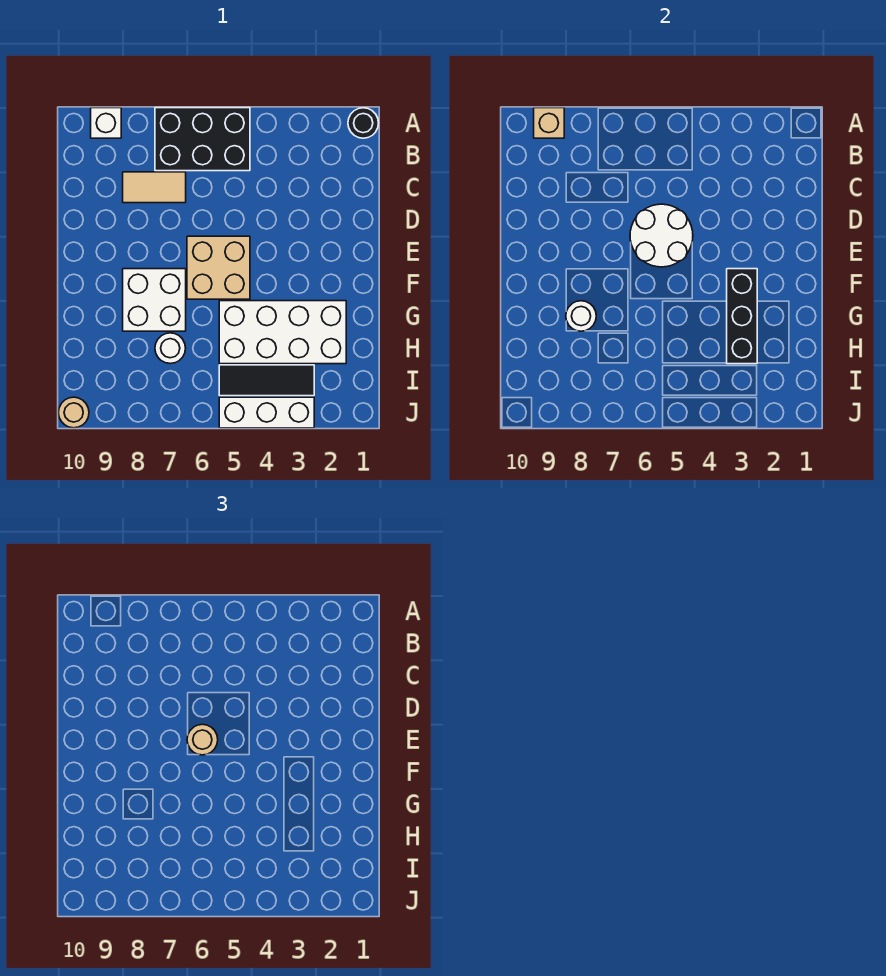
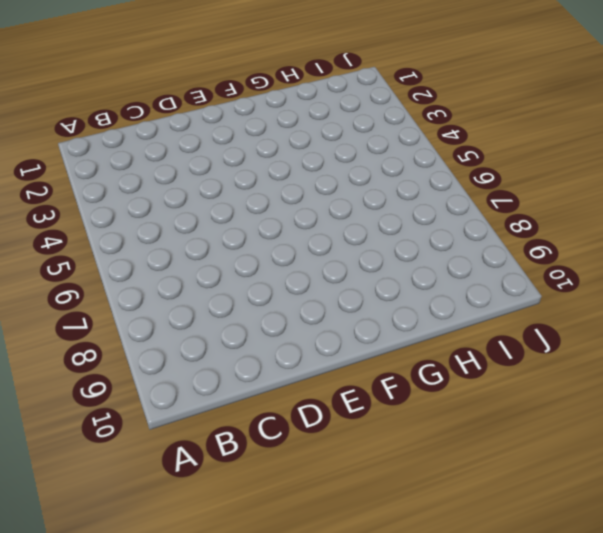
none -> black round brick A1 level 1
none -> black brick A5:B7 level 1
none -> white brick A9 level 1

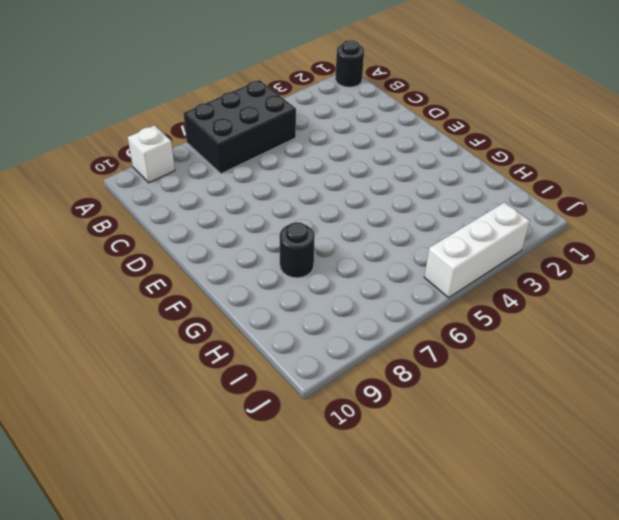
black round brick G8 level 1 -> white brick F7:G8 level 1
none -> tan tile C7:C8 level 1
none -> tan brick E5:F6 level 1
none -> white brick G2:H5 level 1

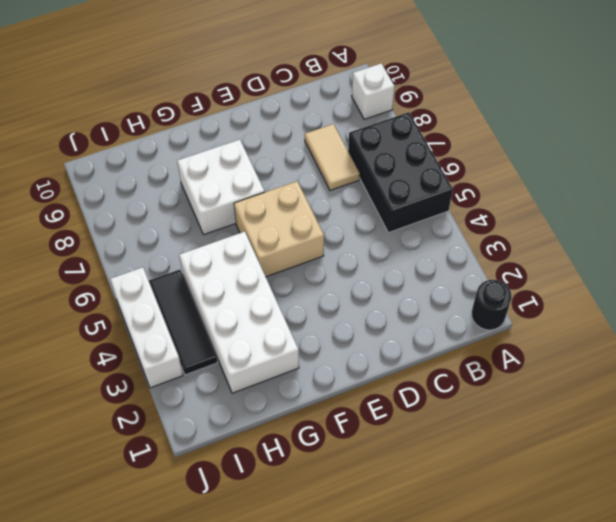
none -> white round brick H7 level 1
none -> tan round brick J10 level 1
none -> tan brick A9 level 2

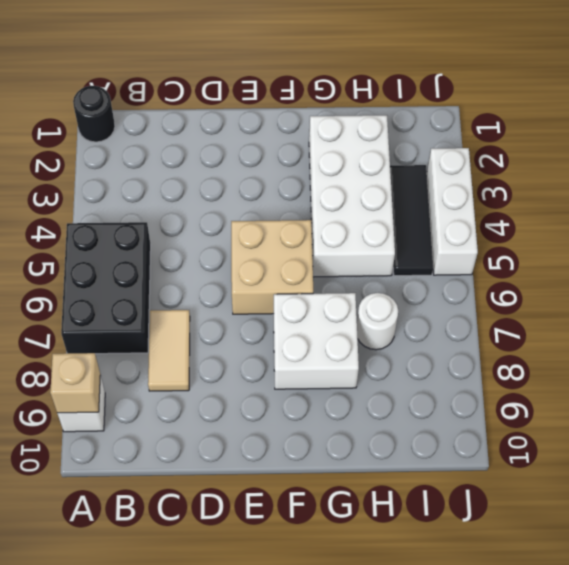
none -> tan round brick J10 level 1
none -> white round brick D5:E6 level 2
none -> black brick F3:H3 level 2

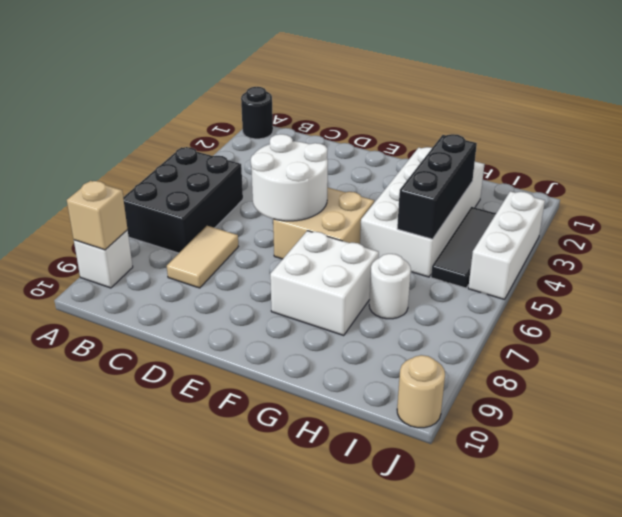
black brick H3:H5 level 2 -> black brick F3:H3 level 2
none -> white round brick G8 level 2
none -> tan round brick E6 level 3

